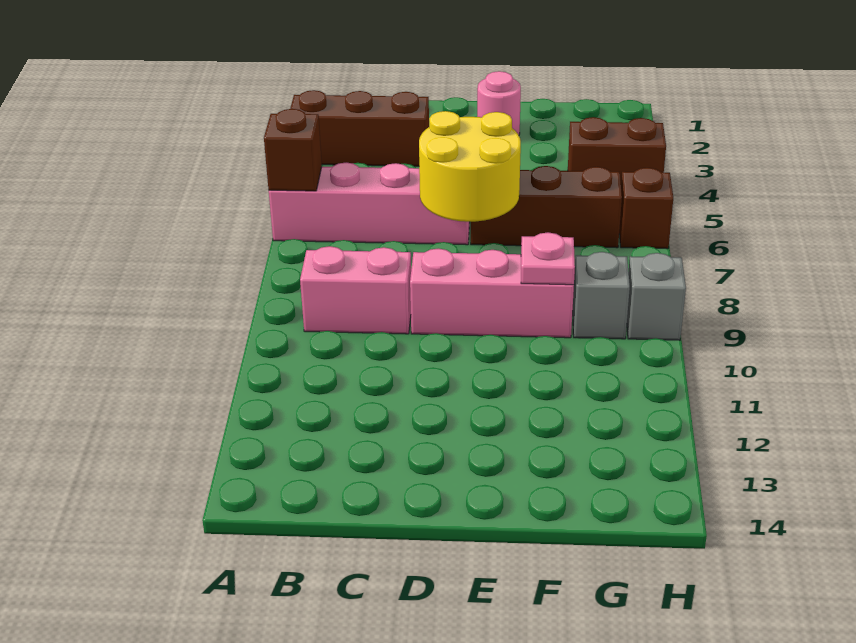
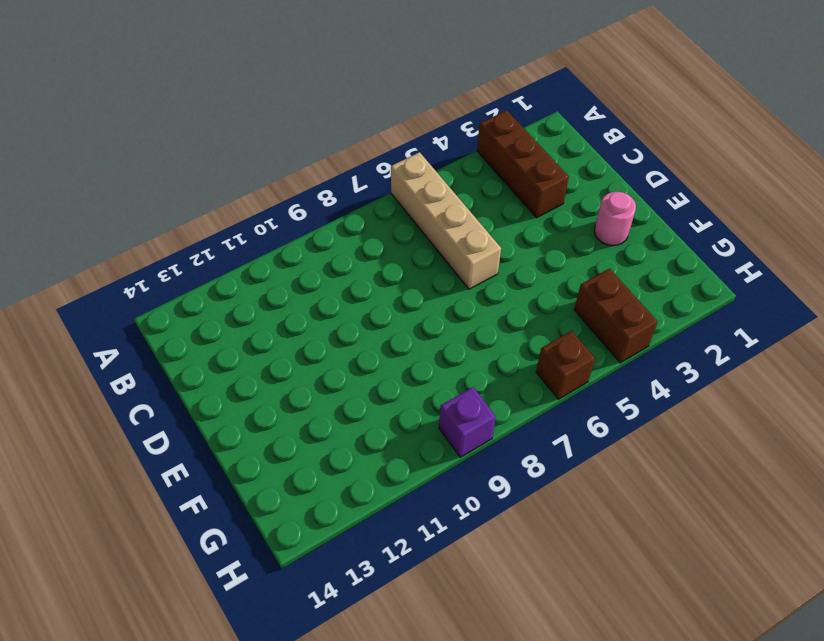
tan brick A6:D6 level 1 -> pink brick A6:D6 level 1
purple brick H9 level 1 -> grey brick H9 level 1
none -> pink brick B9:C9 level 1
none -> pink brick D9:F9 level 1
none -> brown brick E6:G6 level 1

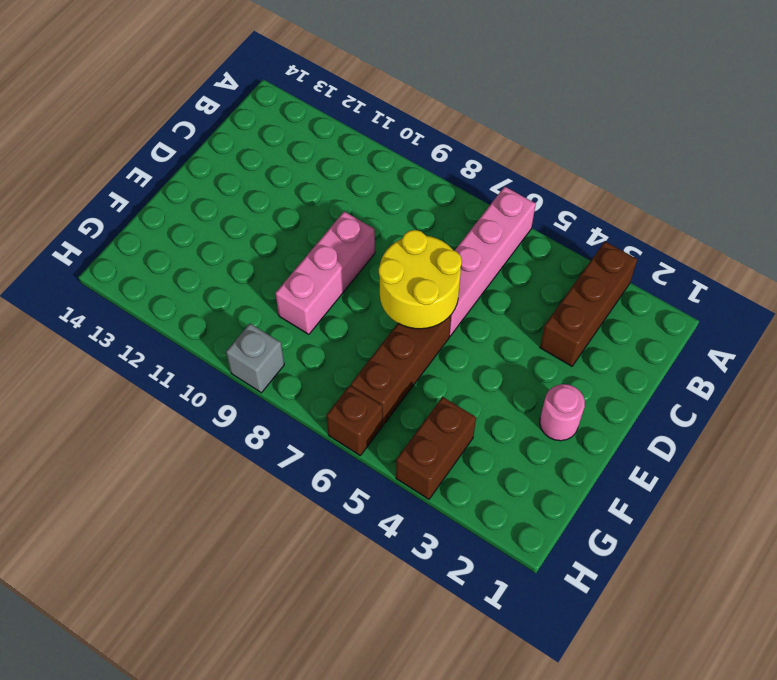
none -> pink brick B9:C9 level 1
none -> grey brick G9 level 1
none -> brown brick A6 level 2

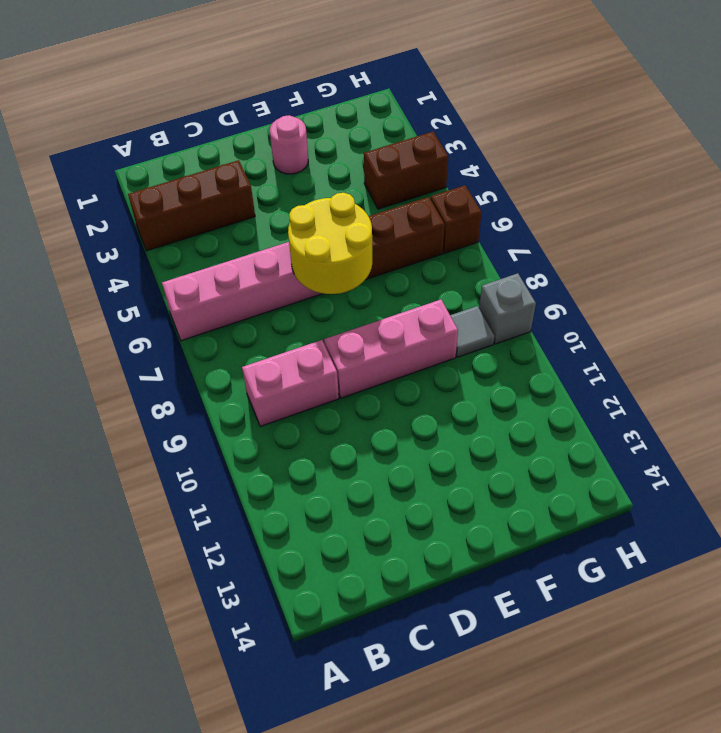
grey tile G9 level 1 -> grey brick G9 level 1
none -> brown brick A6 level 2
none -> pink plate F9 level 2

